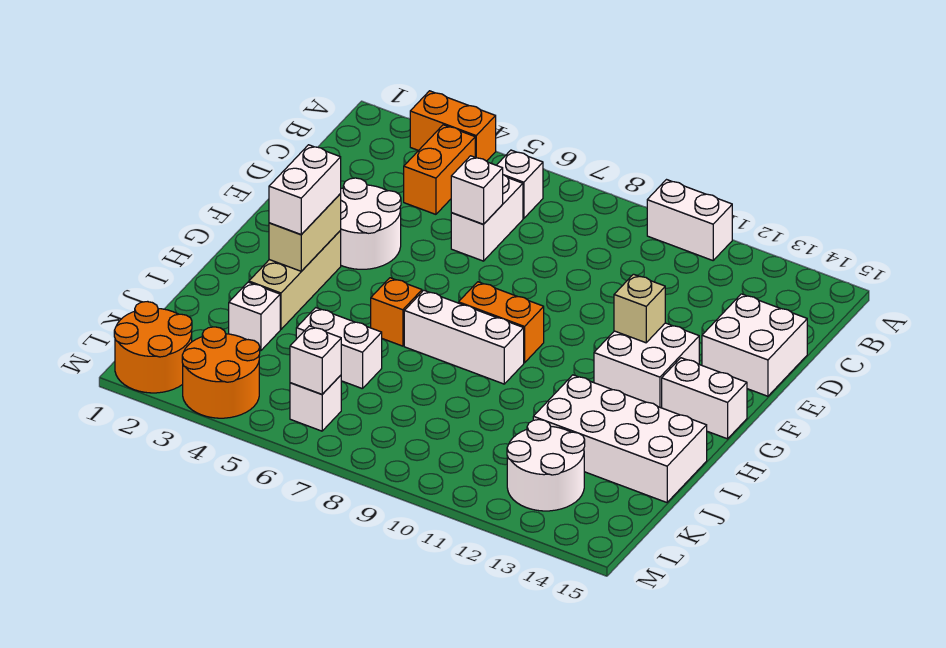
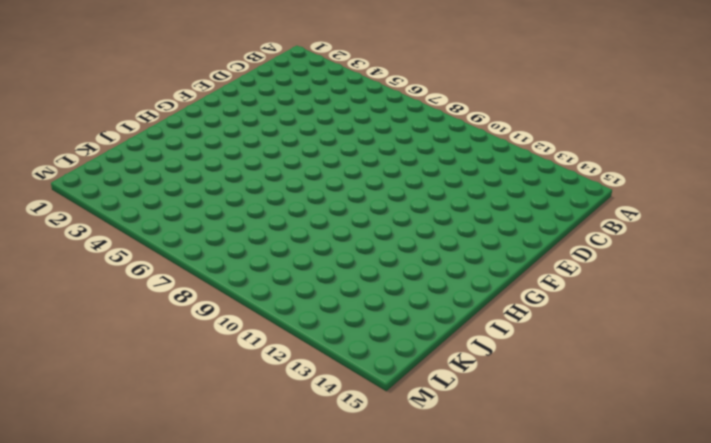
none -> orange brick A3:A4 level 1
none -> white brick A10:A11 level 1
none -> orange brick B4:C4 level 1

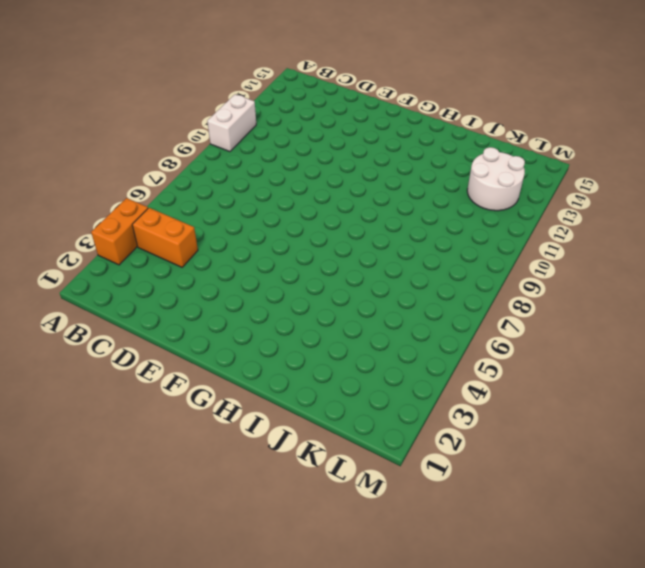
none -> white brick B6 level 1
none -> white brick C6:D6 level 1
none -> white brick D14:E15 level 1

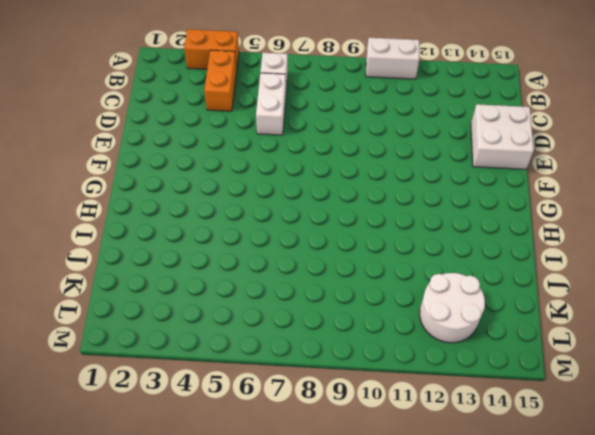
none -> white round brick E3:F4 level 1
none -> white brick F12:G13 level 1
none -> tan brick G3:I3 level 1

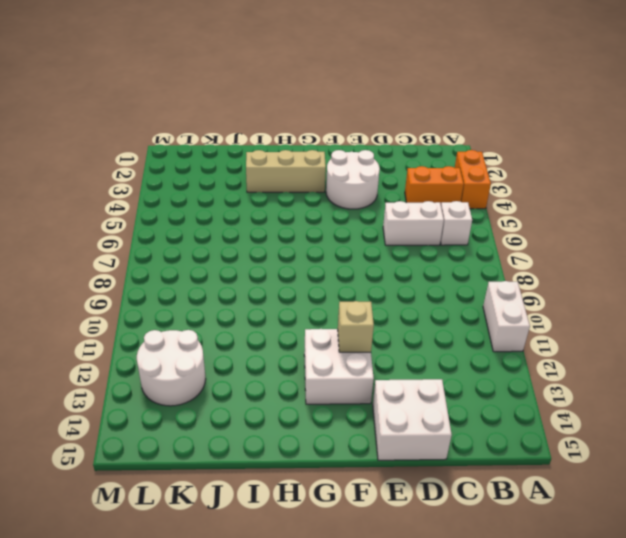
none -> orange brick G8:G9 level 1
none -> white brick G14:G15 level 1
none -> orange brick H6 level 1

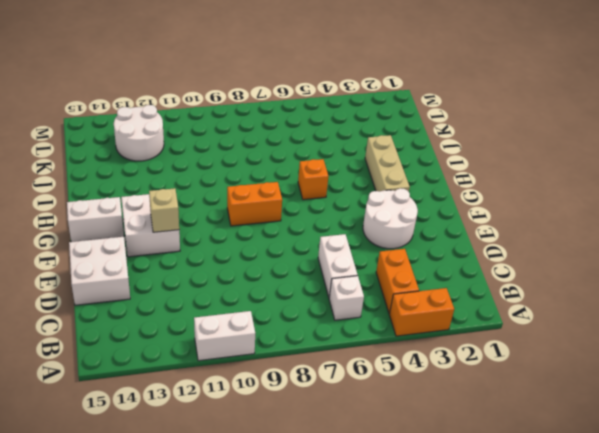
none -> white brick H7:H9 level 1
none -> white brick I12:J15 level 1
none -> white brick J3 level 1

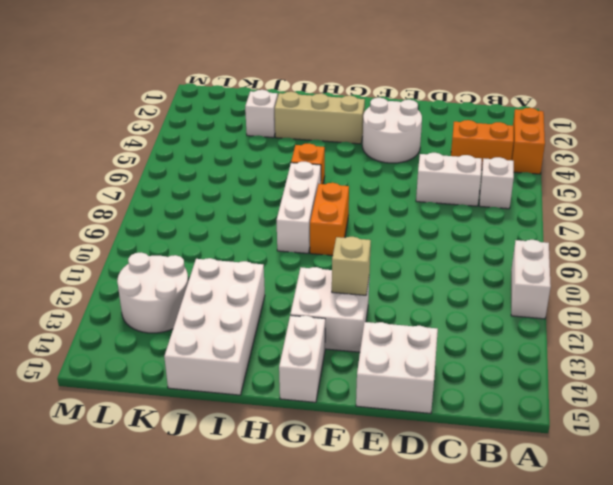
none -> white brick J5:J6 level 1
none -> orange round brick L1:M2 level 1
none -> orange round brick L3:M4 level 1

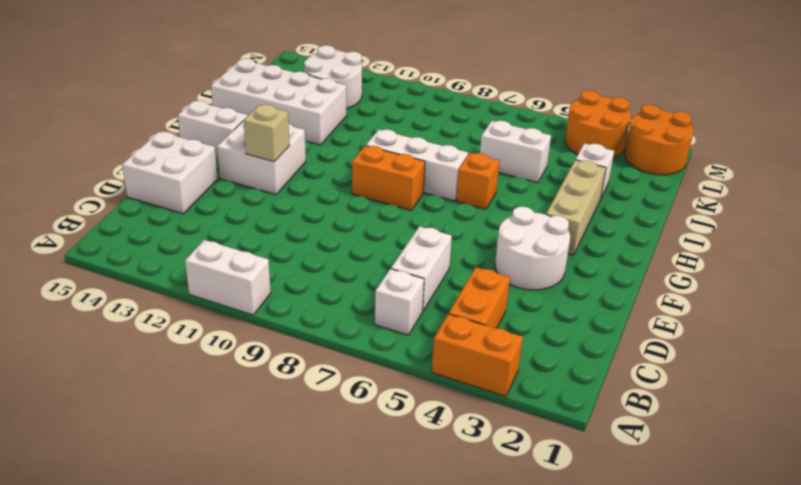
none -> white brick L6 level 1
none -> white brick D6 level 2
none -> tan brick G3:H3 level 2

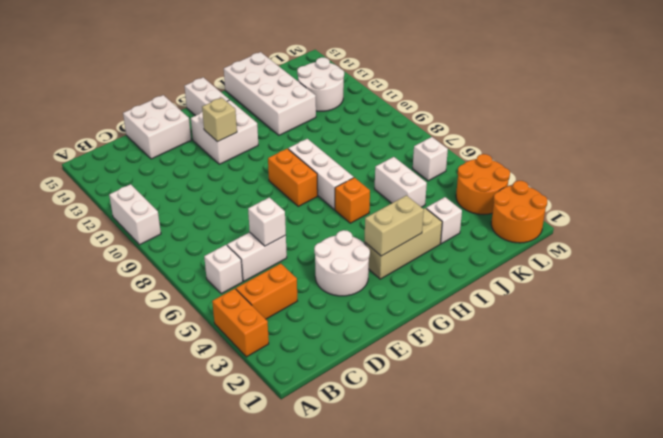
none -> white brick L6 level 2
none -> white brick G3:H3 level 3

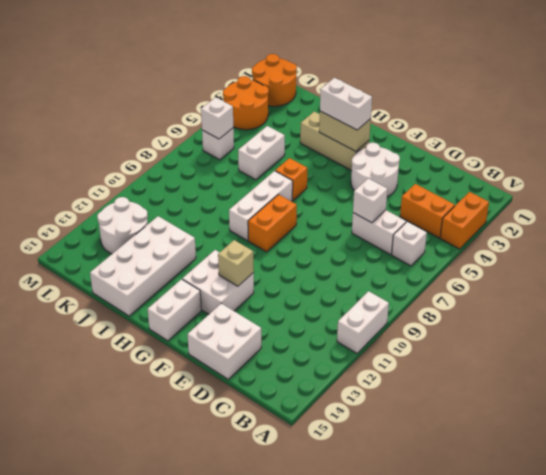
none -> white brick J3 level 1

